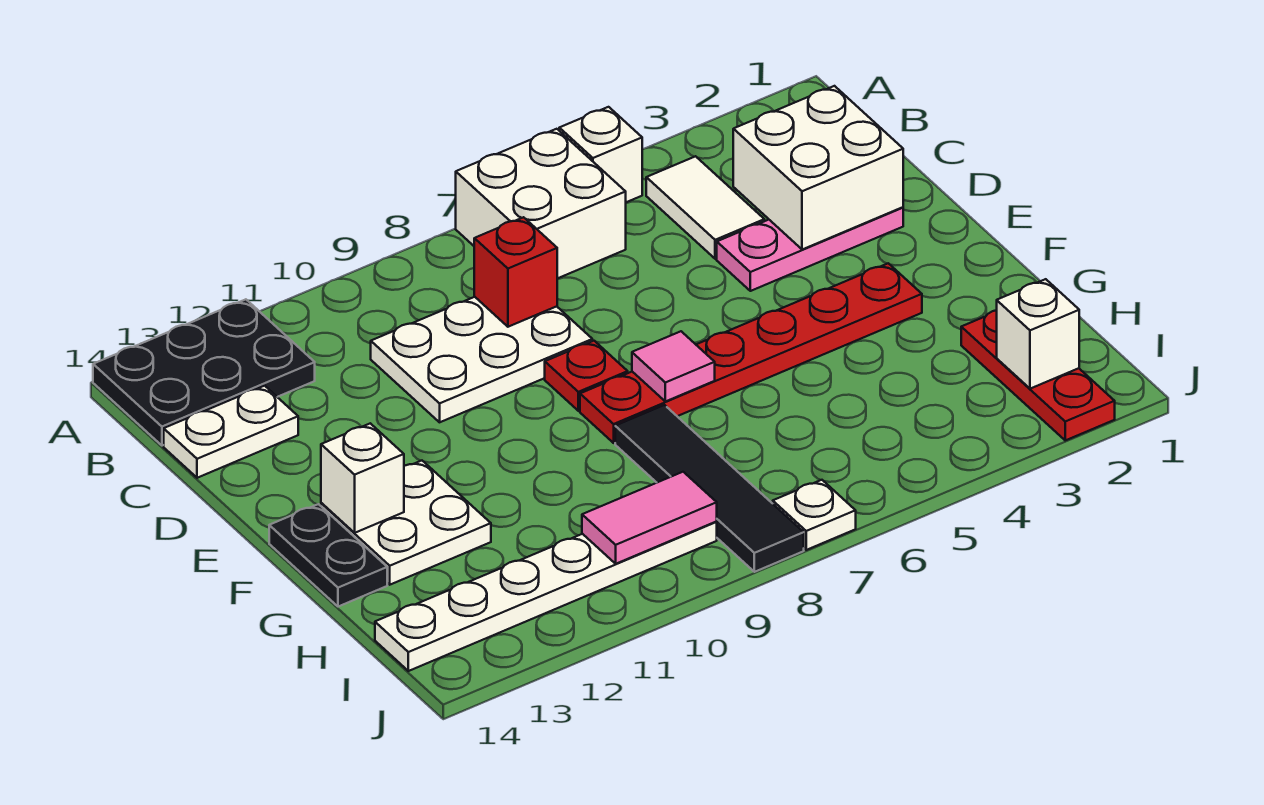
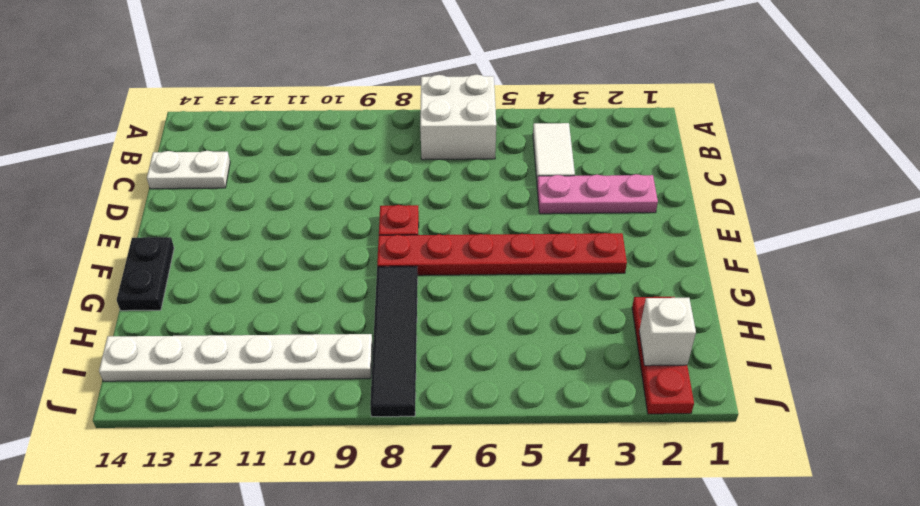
none -> white brick A5 level 1
none -> black plate A12:B14 level 1
none -> white plate C8:D10 level 1

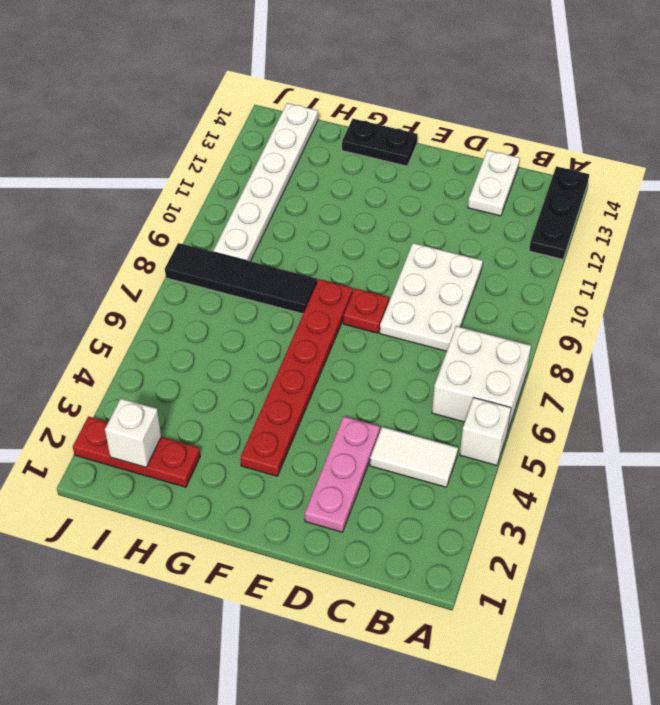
black plate A12:A14 level 1 -> black plate A12:B14 level 1
none -> white plate F12:G13 level 1
none -> white plate J7 level 1
none -> white brick C2:D3 level 2

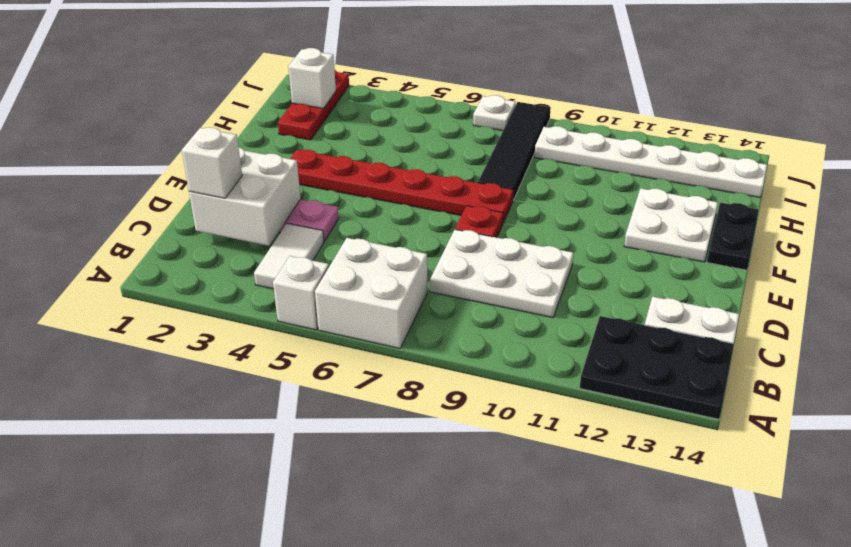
white brick C2 level 3 -> white brick F13 level 2
none -> red brick C8 level 2
none -> pink tile F7 level 2
none -> pink tile I9:I10 level 2

